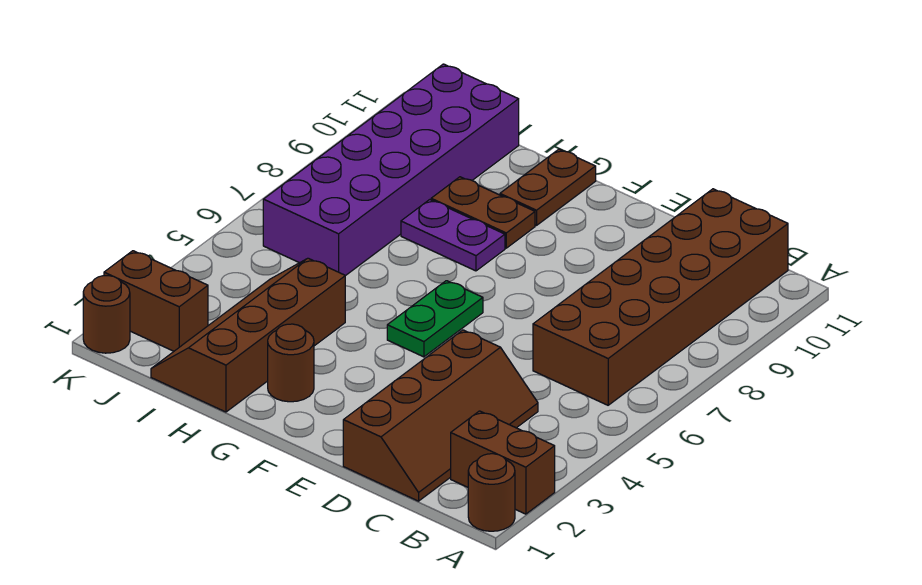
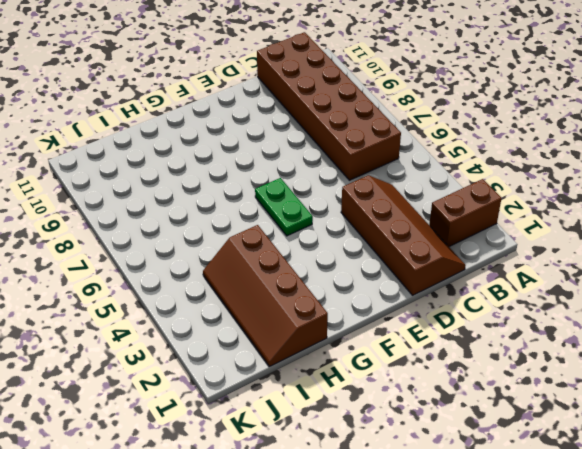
none -> brown round brick A1 level 1
none -> brown round brick G2 level 1
none -> purple plate G8:H8 level 1

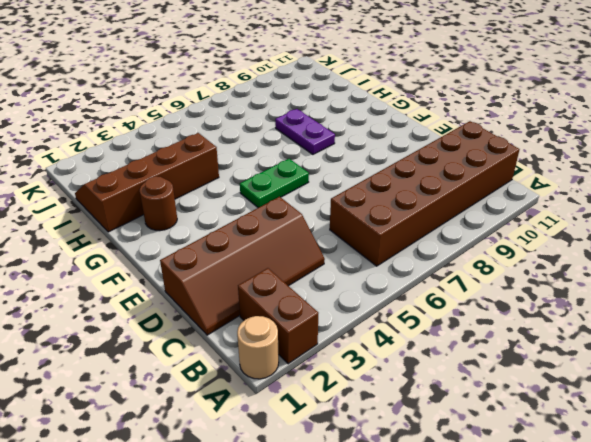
tan round brick A1 level 1 -> brown round brick A1 level 1
none -> brown plate G9:H9 level 1
none -> brown plate G10:G11 level 1
none -> purple brick I6:J11 level 1

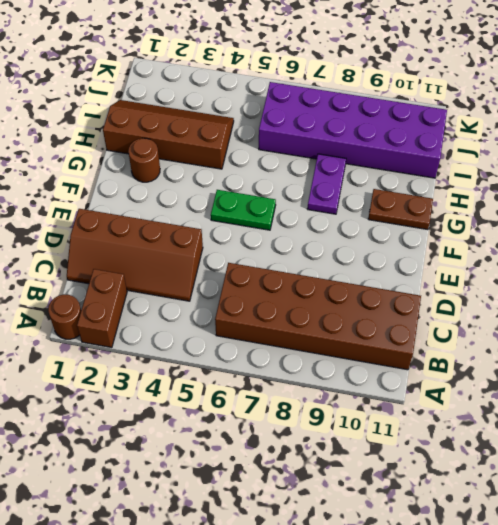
none -> brown plate G9:H9 level 1
none -> brown brick J2:K2 level 1
none -> brown round brick K1 level 1

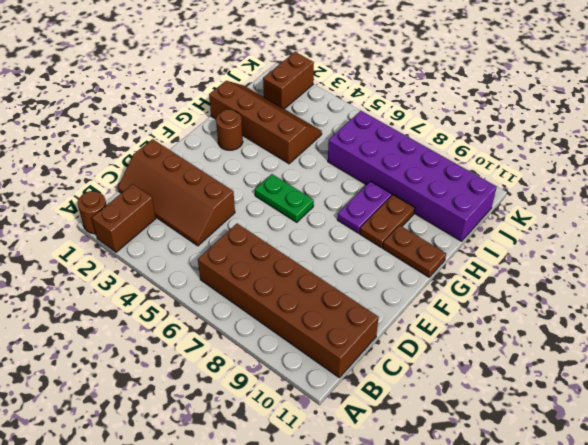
none -> brown round brick K1 level 1

